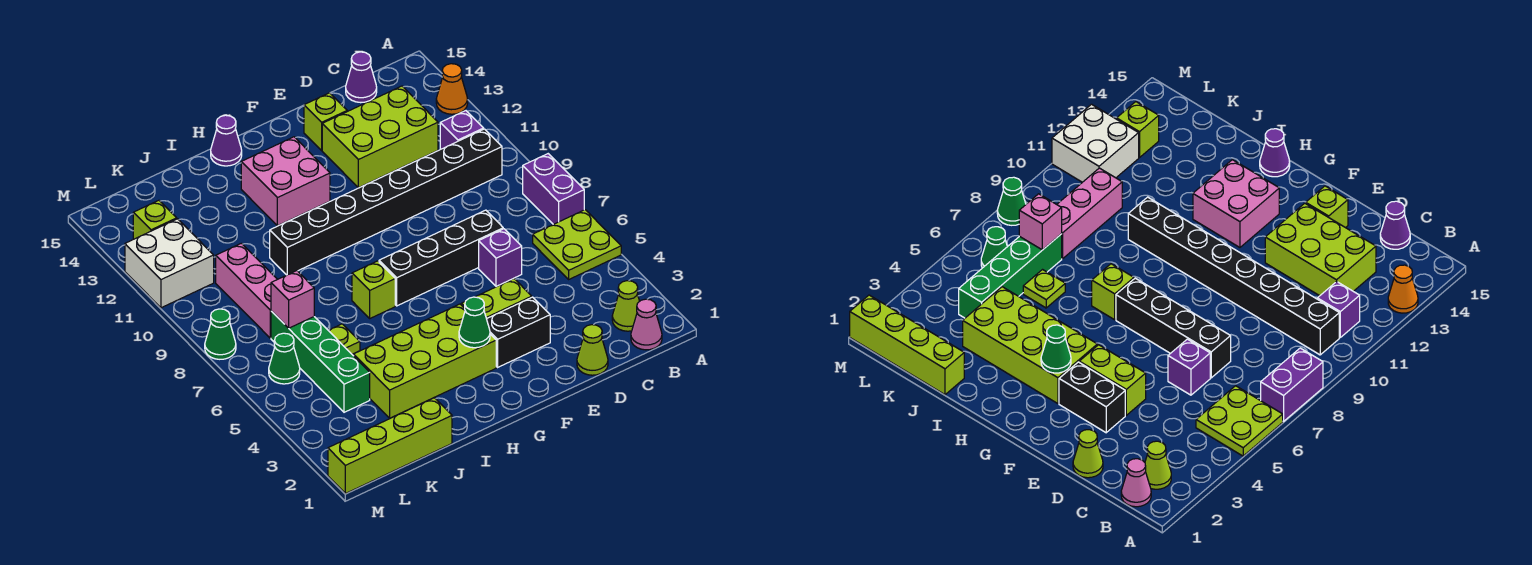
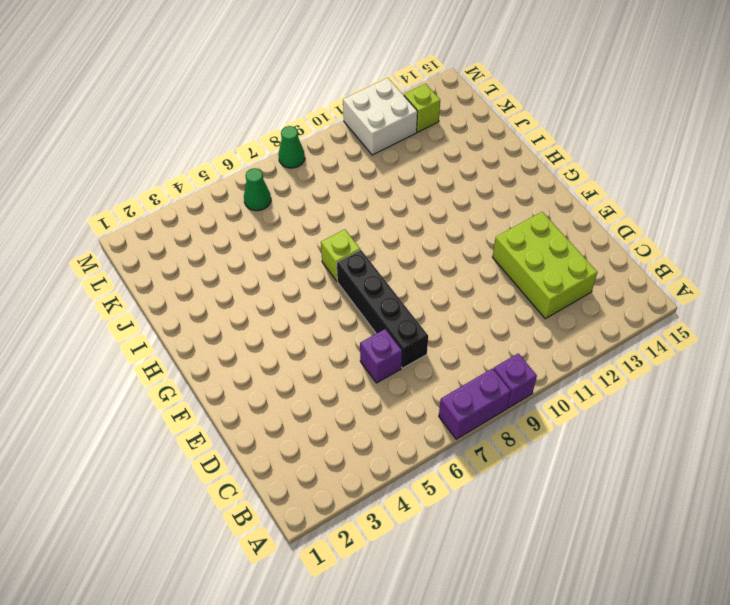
purple brick A9 level 1 -> purple brick B11 level 1
none -> lime plate A5:B6 level 1
none -> orange cone A13 level 1
none -> pink cone B1 level 1

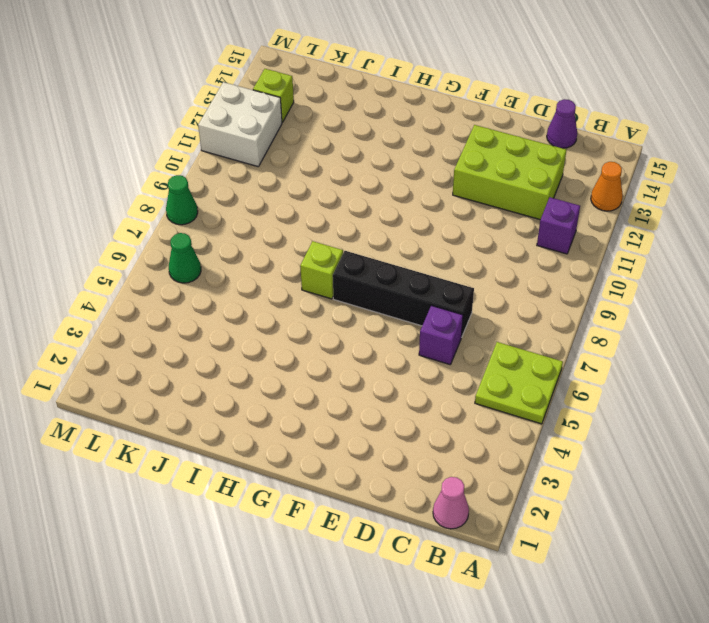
none -> purple brick A7:A8 level 1
none -> lime cone B2 level 1
none -> black brick B10:I10 level 1

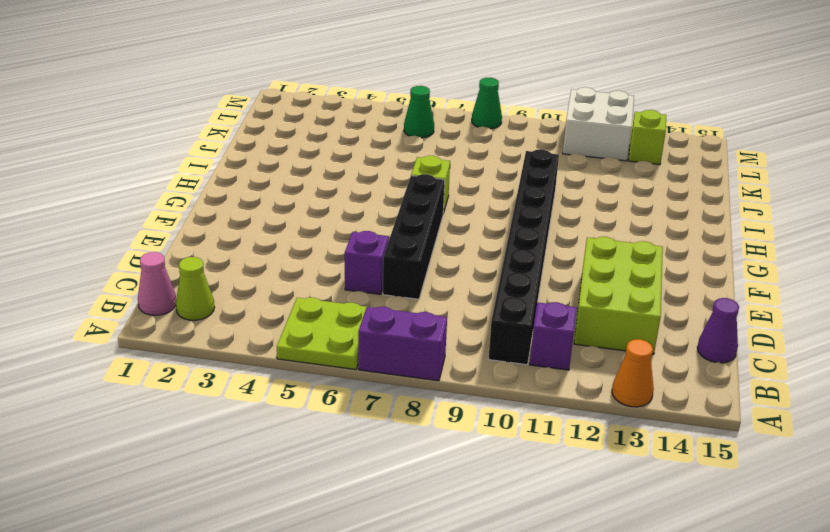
none -> lime cone D1 level 1
none -> black brick E3:F3 level 1
none -> lime brick E4:F4 level 1

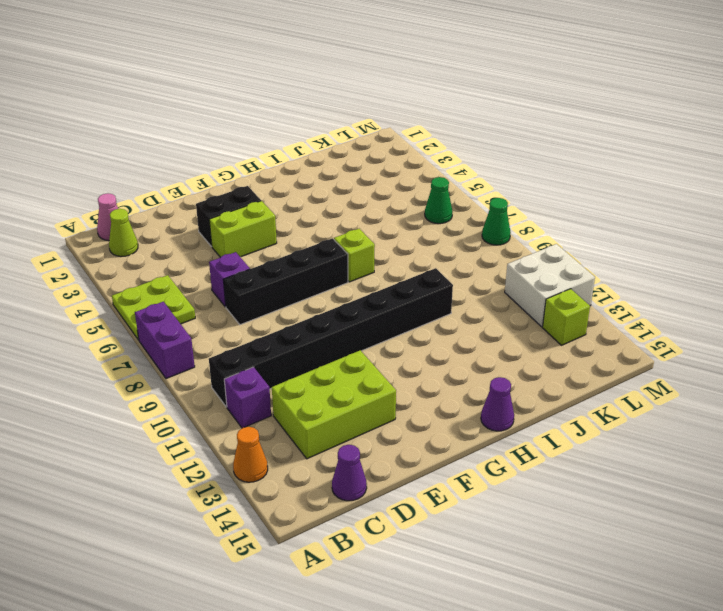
none -> lime cone D1 level 1
none -> lime brick E14 level 1
none -> lime brick G3:J4 level 1

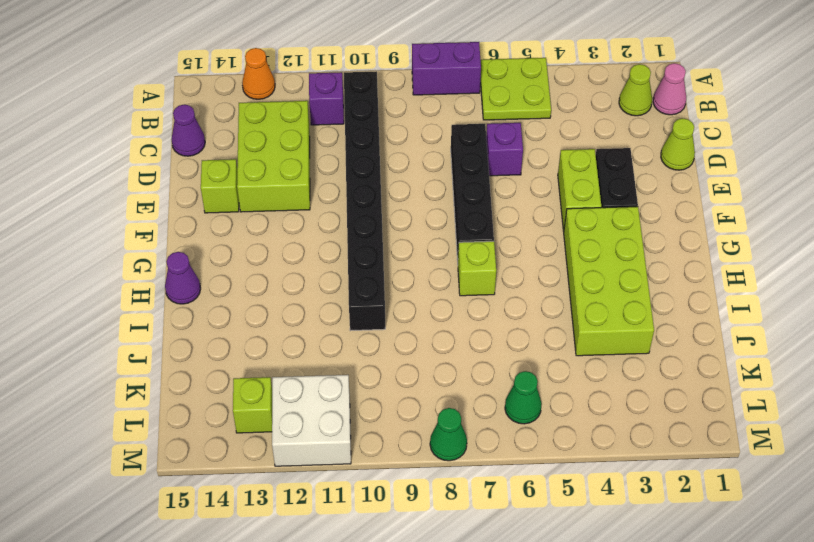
none -> pink brick G12:H13 level 1
none -> lime brick J1:M1 level 1
none -> lime plate J6 level 1

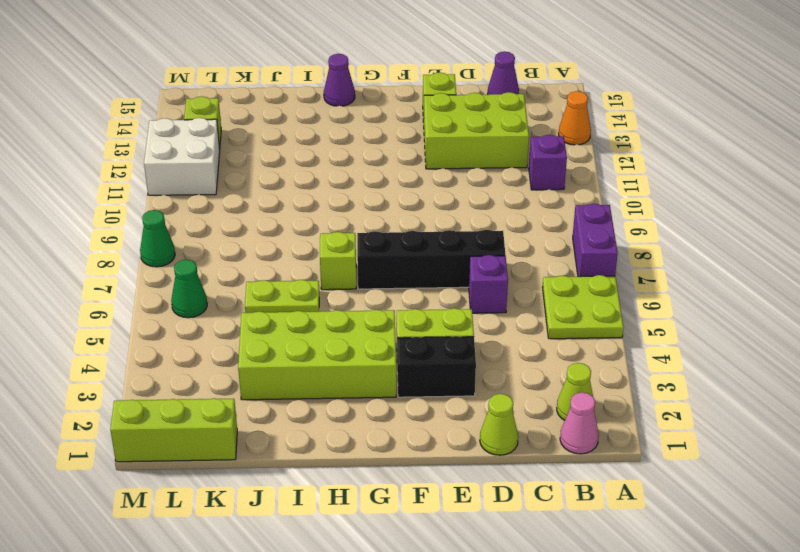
lime plate I6:J6 level 1 -> lime plate J6 level 1
lime brick K1:M1 level 1 -> lime brick J1:M1 level 1
none -> black brick B10:I10 level 1
none -> pink brick G12:H13 level 1
none -> green brick K4:K7 level 1

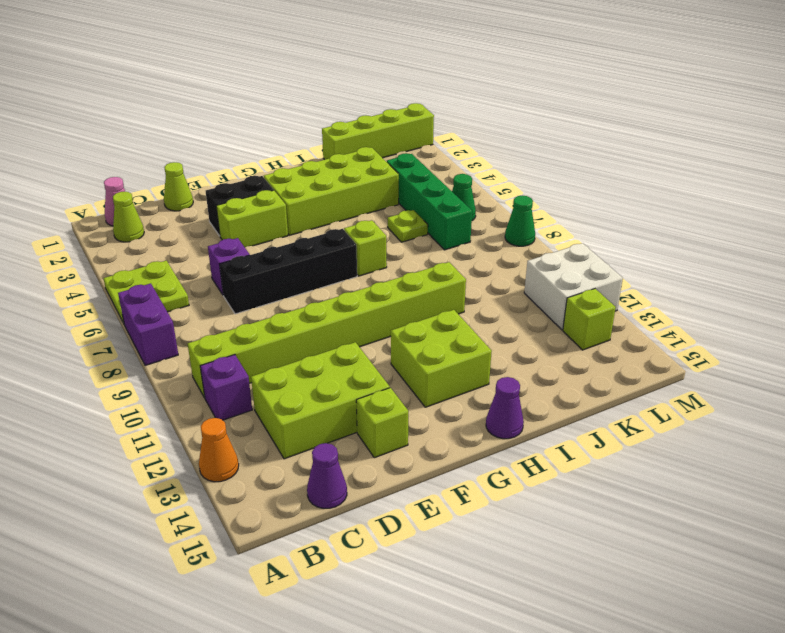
lime brick B10:I10 level 1 -> black brick B10:I10 level 1
lime brick G12:H13 level 1 -> pink brick G12:H13 level 1
none -> pink brick K8:K10 level 1
none -> green cone G3 level 2
none -> pink brick K7 level 2

